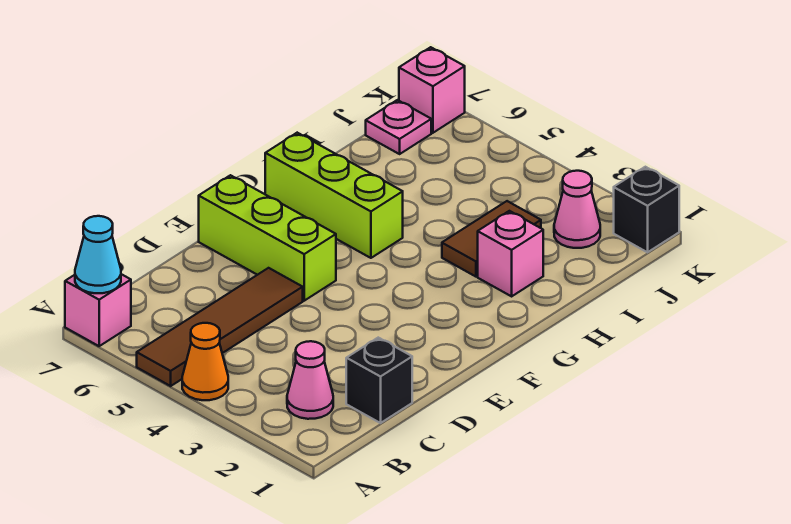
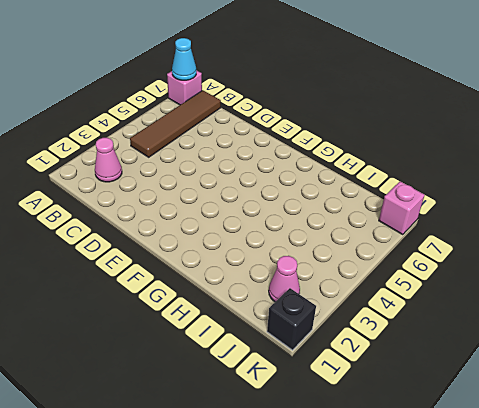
brown tile B4:B7 level 1 -> brown tile A5:D5 level 1
none -> orange cone A4 level 1
none -> black brick C1 level 1
none -> lime brick E5:E7 level 1

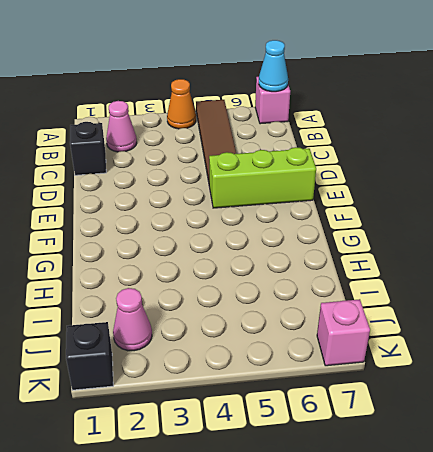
none -> lime brick G5:G7 level 1
none -> pink brick H2 level 1
none -> brown tile H3:I3 level 1

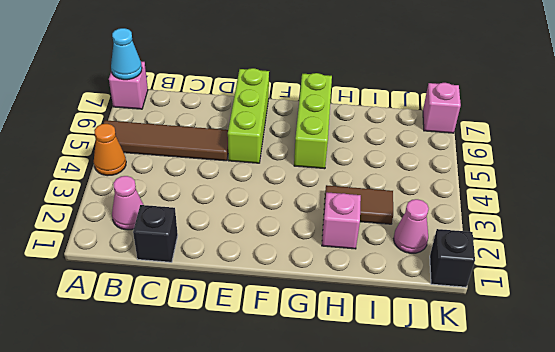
none -> pink plate J7 level 1

